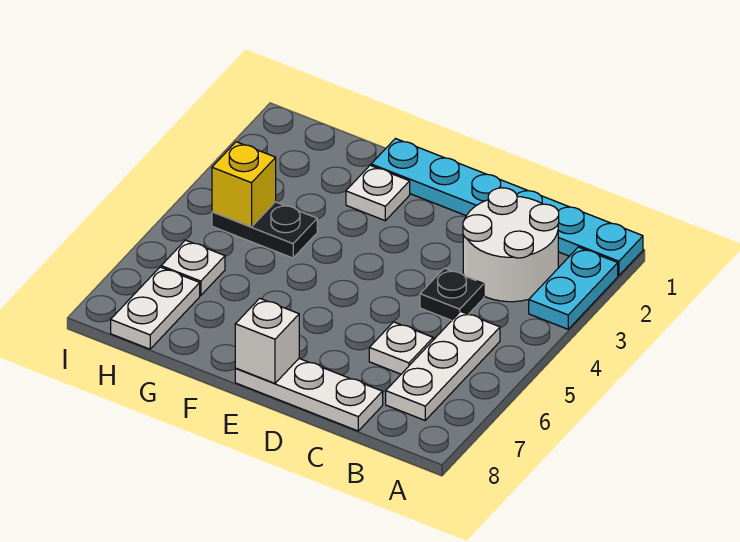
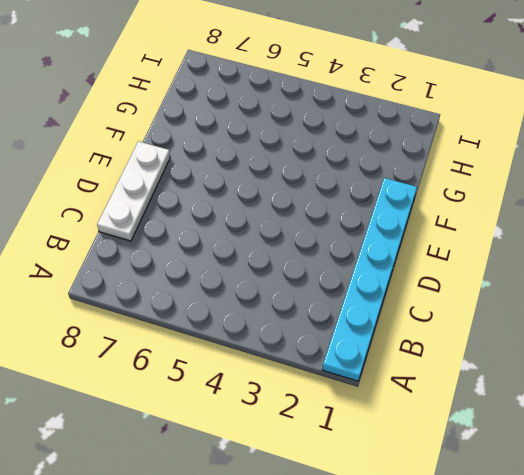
none -> cyan plate A2:A3 level 1
none -> white round brick B2:C3 level 1
none -> white plate B5:B7 level 1

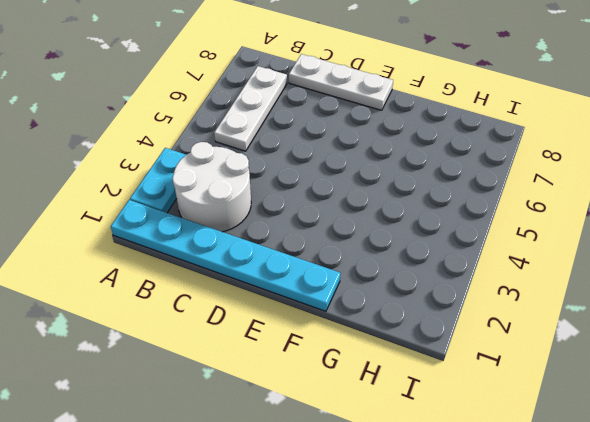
none -> black plate C4 level 1
none -> white plate C6 level 1
none -> white plate F2 level 1

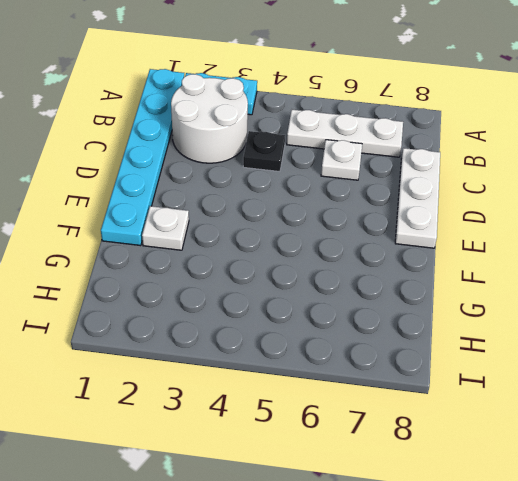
none -> black plate G4:H4 level 1
none -> white plate H6 level 1
none -> white plate H7:H8 level 1

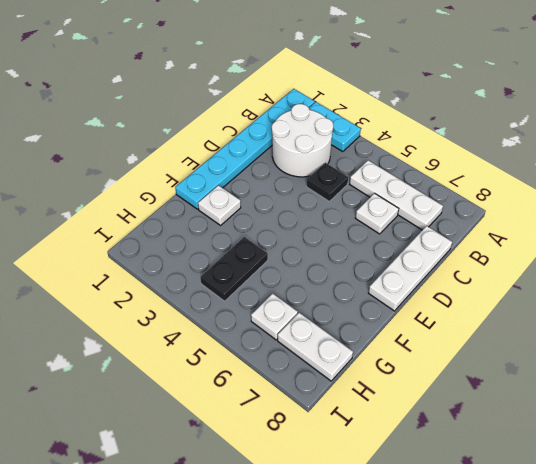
none -> white brick E8 level 2
none -> yellow brick H4 level 2

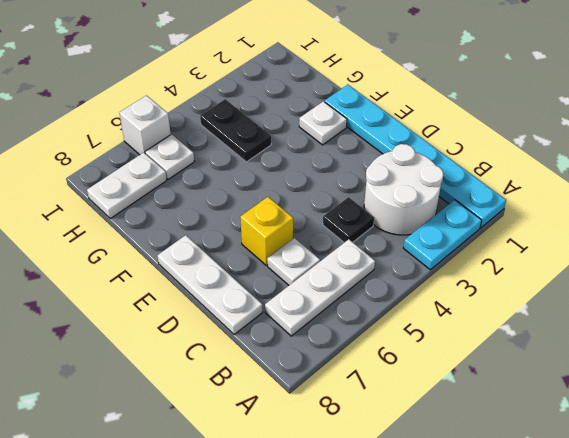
yellow brick D6 level 1 -> yellow brick H4 level 2
white brick I6 level 1 -> white brick E8 level 2

